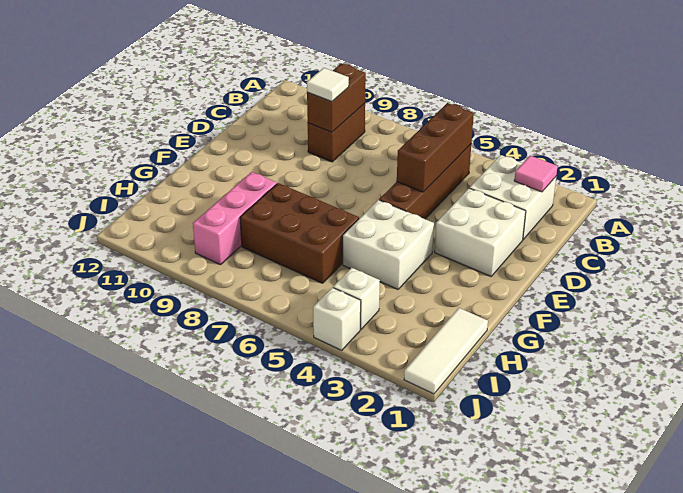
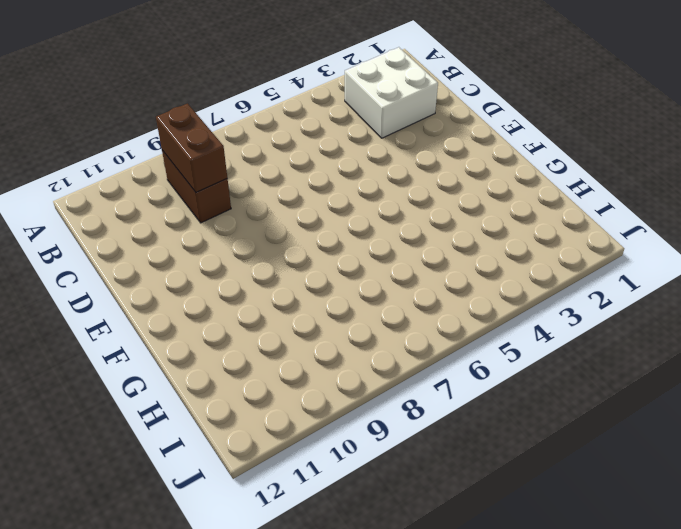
none -> brown brick B5:E5 level 1
none -> white brick D2:E3 level 1
none -> white brick F4:G5 level 1

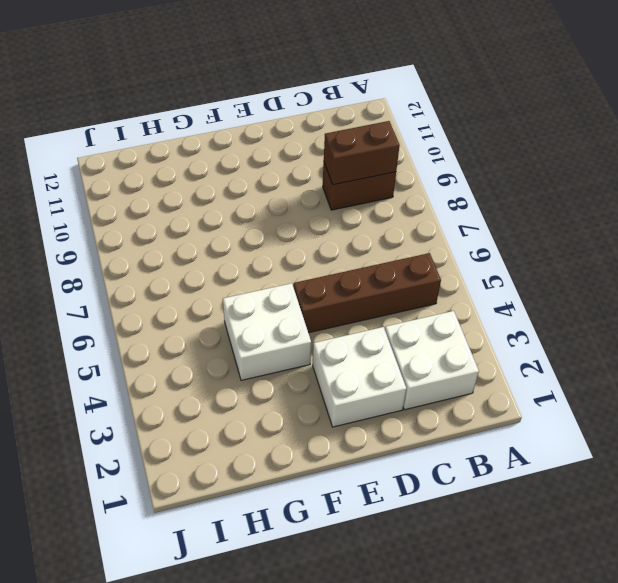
none -> brown brick G6:H8 level 1
none -> pink brick G9:I9 level 1
none -> white tile H1:J1 level 1

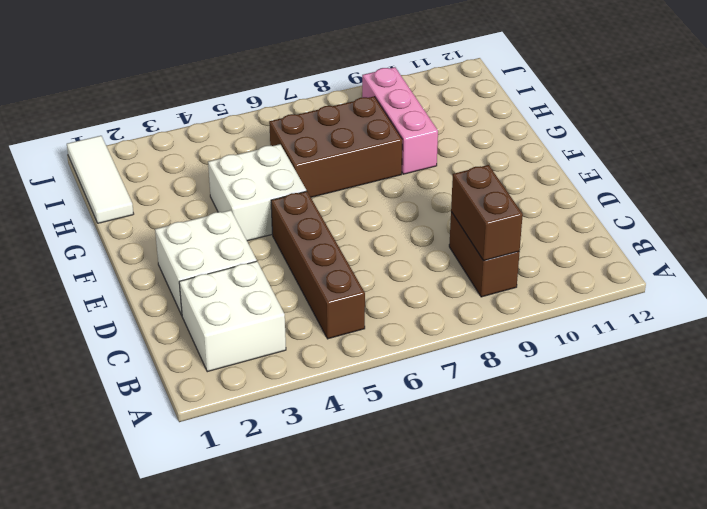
none -> white brick I4 level 1
none -> white brick J4 level 1
none -> pink tile B2 level 2

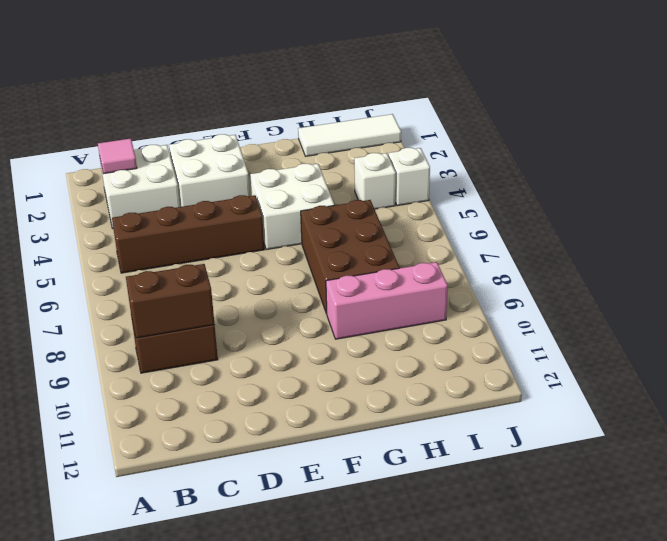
none -> brown brick B5:D5 level 2
none -> white tile C9 level 3

